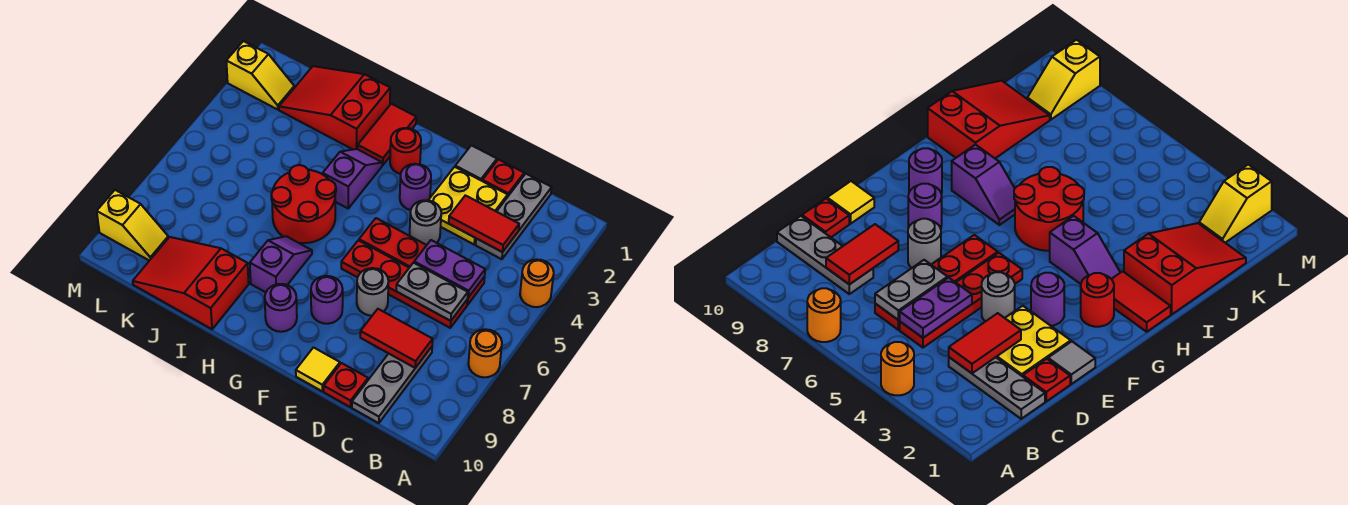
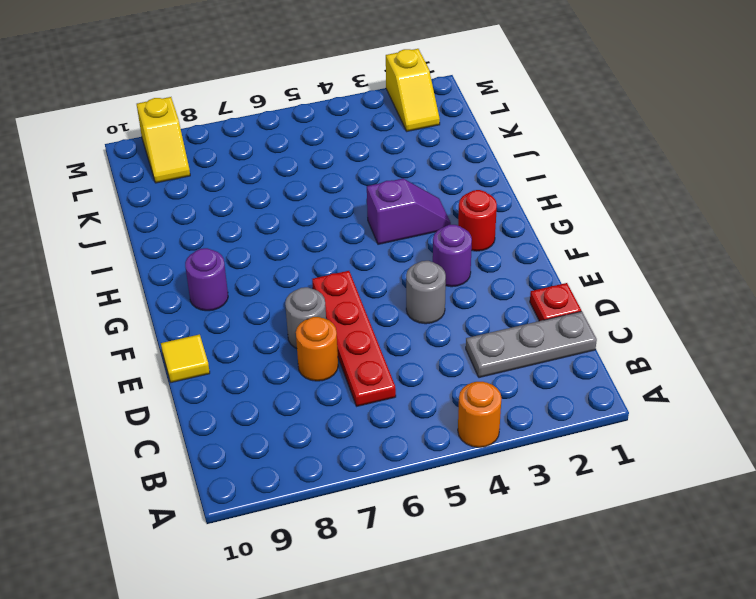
orange round brick D7 level 1 -> orange round brick A7 level 1
none -> red plate C5:F5 level 1
none -> grey plate C8:C10 level 1
none -> yellow plate D2:E3 level 1

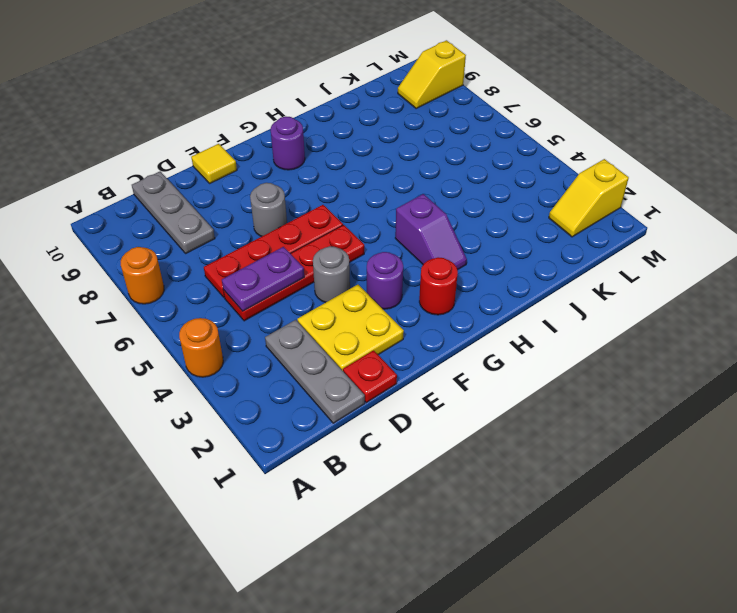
none -> red plate D10 level 1
none -> grey tile E1 level 1
none -> purple round brick F8 level 1

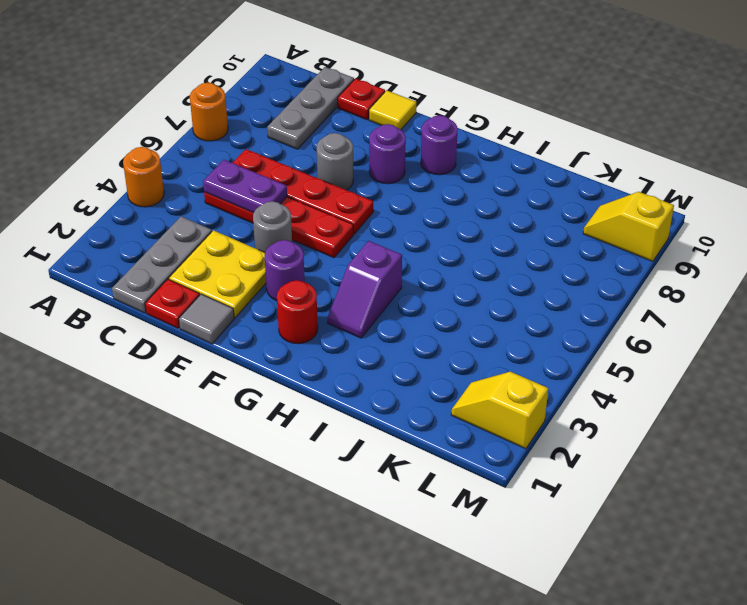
none -> red tile H1:H2 level 1
none -> red round brick H5:I6 level 1
none -> purple slope H7:H8 level 1 top 8

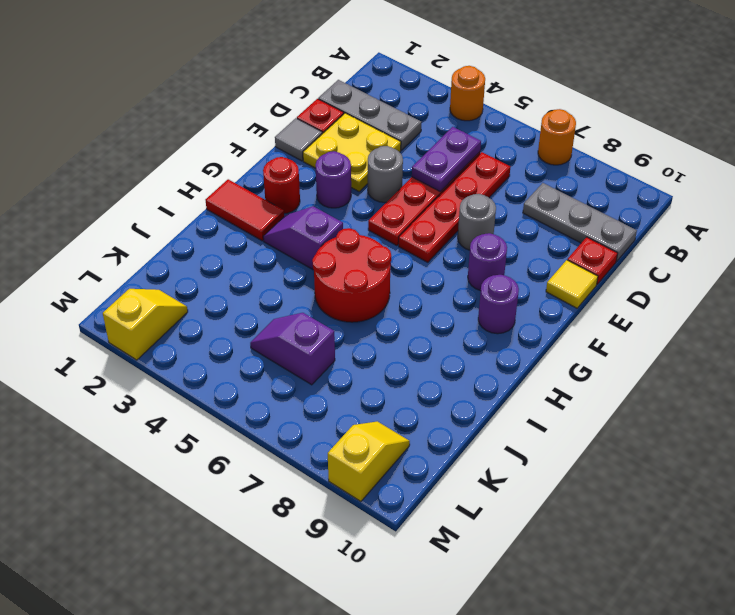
purple slope K5:K6 level 1 top 6 -> purple slope H7:H8 level 1 top 8
none -> red slope I1:K2 level 1 top I
none -> red slope I9:K10 level 1 top I
none -> red tile C3:D3 level 2

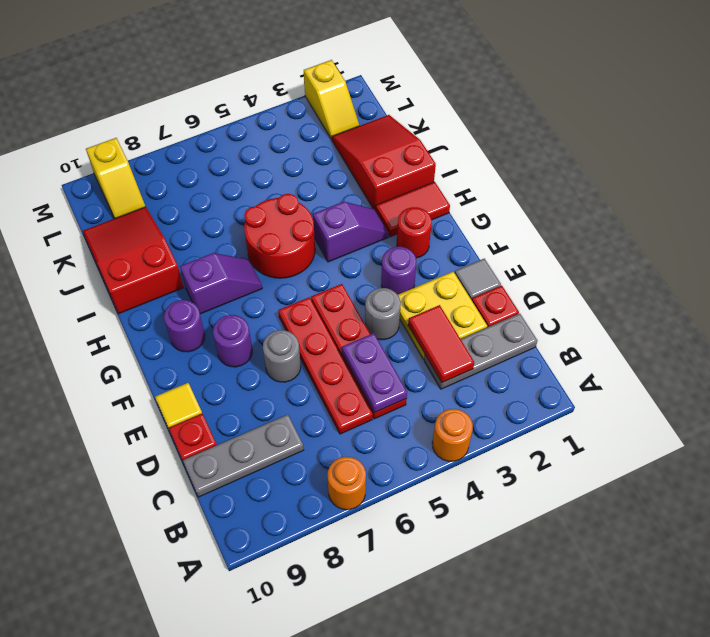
none -> grey plate C6:D6 level 2
none -> red tile C8:D8 level 2

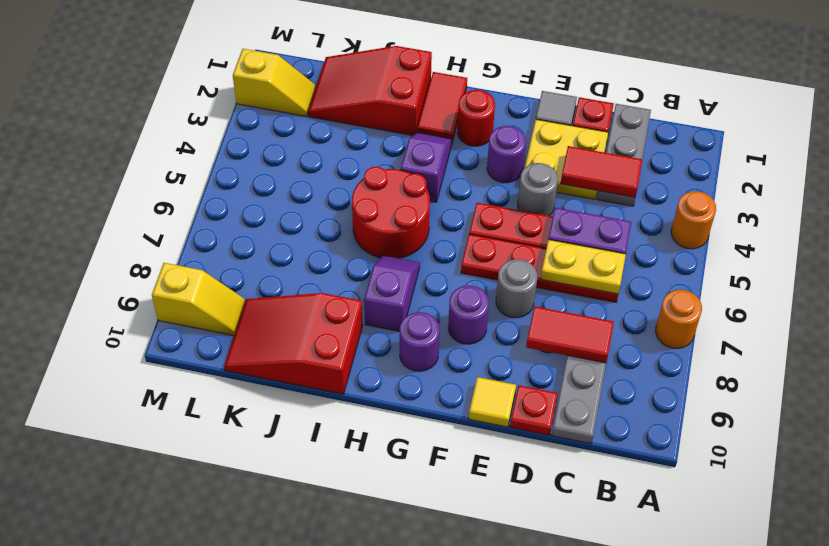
yellow plate C6:D6 level 2 -> grey plate C6:D6 level 2

